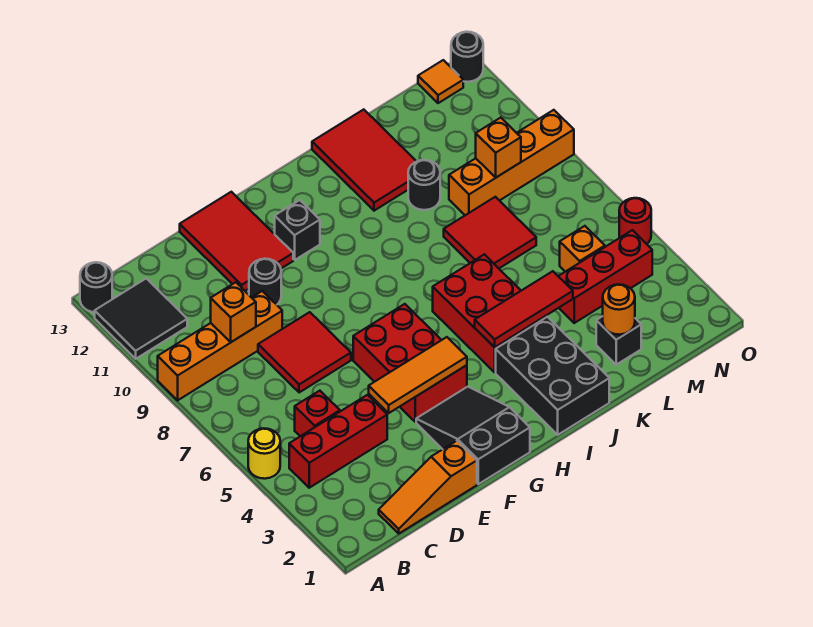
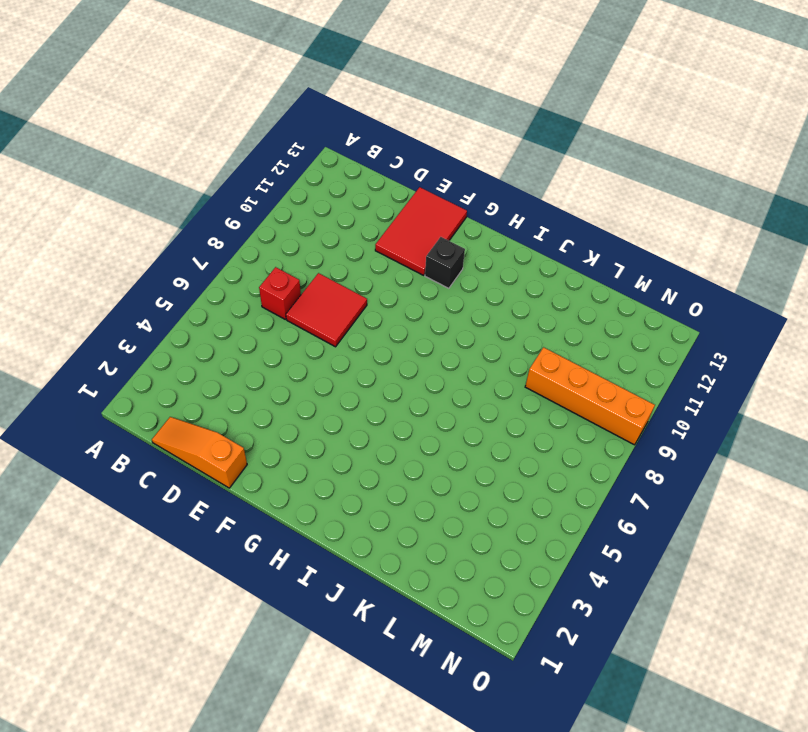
red brick C7 level 1 -> red brick C5 level 1
none -> yellow round brick A5 level 1
none -> orange brick A9:D9 level 1
none -> black tile A11:B12 level 1
none -> black round brick A13 level 1

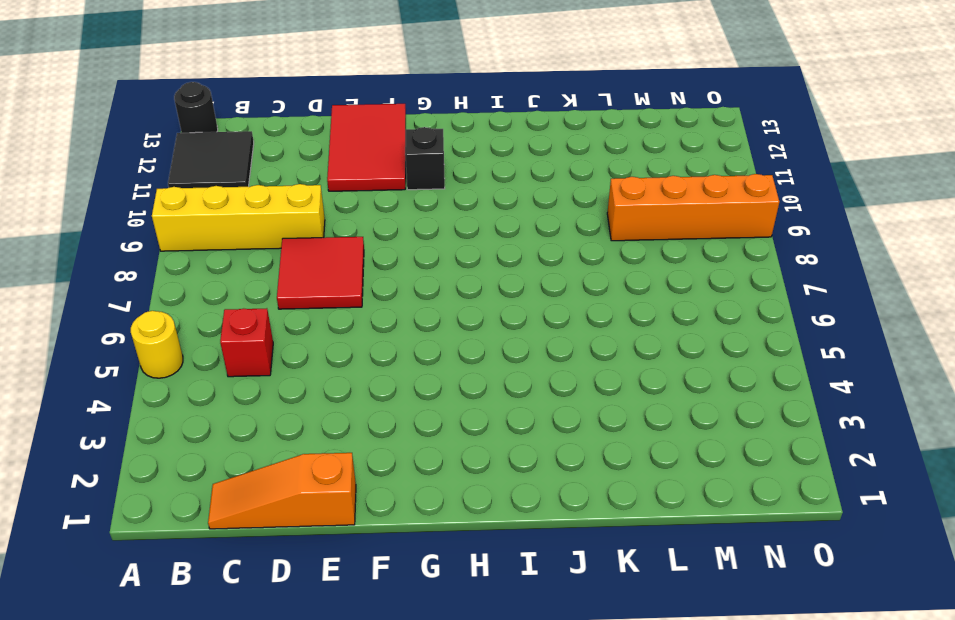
yellow brick A9:D9 level 1 -> orange brick A9:D9 level 1
none -> red brick B4:D4 level 1
none -> black round brick E10 level 1
none -> black slope F1:G3 level 1 top 1
none -> red brick F4:G6 level 1

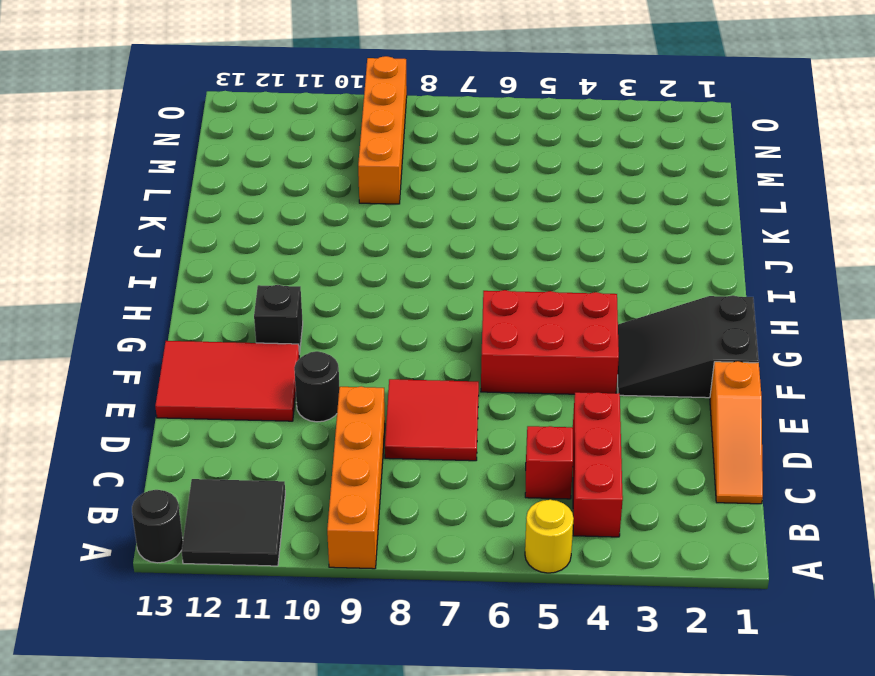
none -> black brick I1:J3 level 1
none -> red brick I4:J6 level 1
none -> red tile J11:K13 level 1
none -> red tile K7:L8 level 1

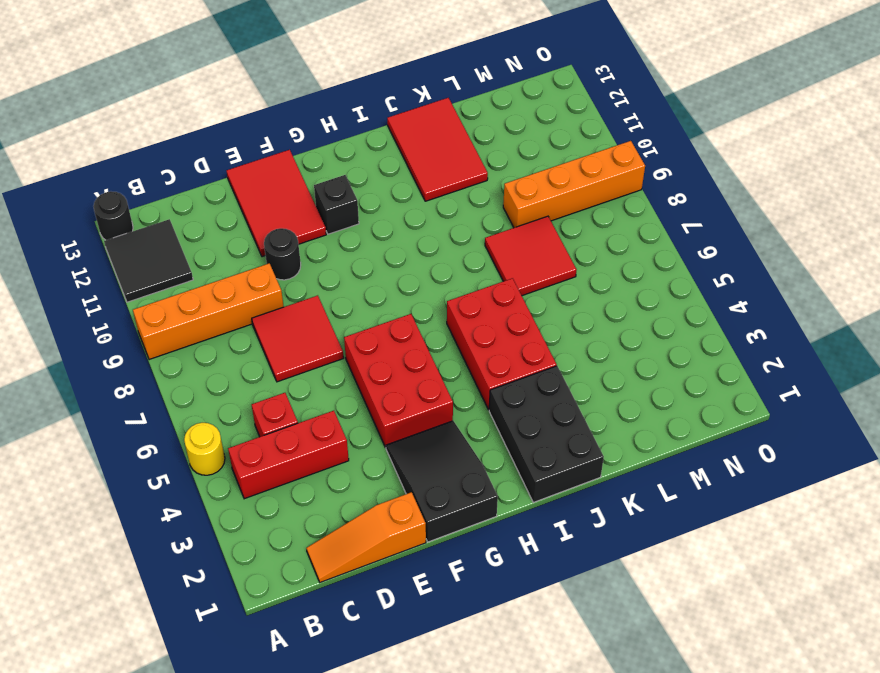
none -> black round brick K10 level 1
none -> black brick L2 level 1
none -> red brick L4:N4 level 1
none -> orange brick M5 level 1

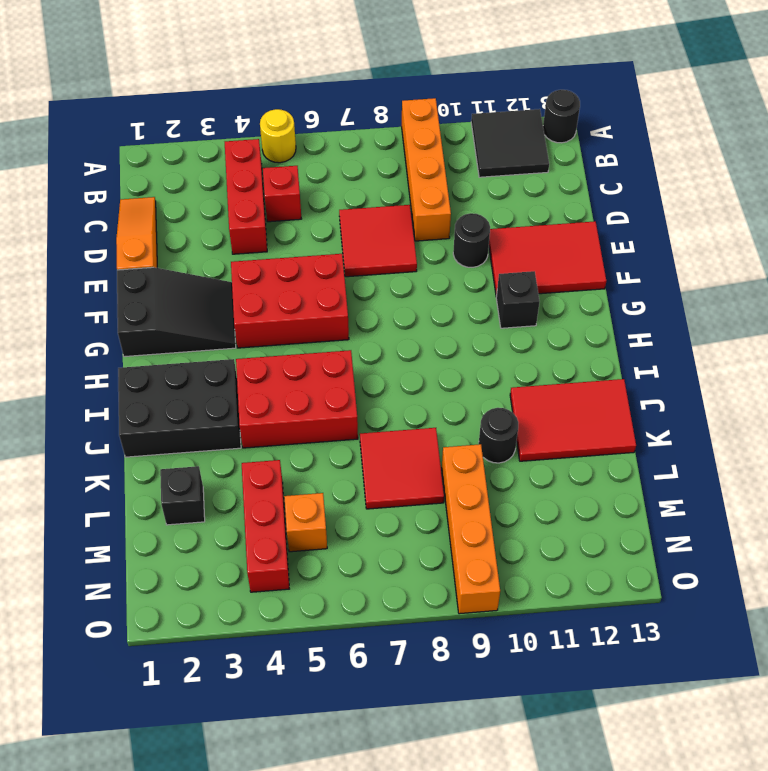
none -> orange tile N13 level 1
none -> red round brick O5 level 1
none -> black round brick O13 level 1
none -> orange brick C9 level 2

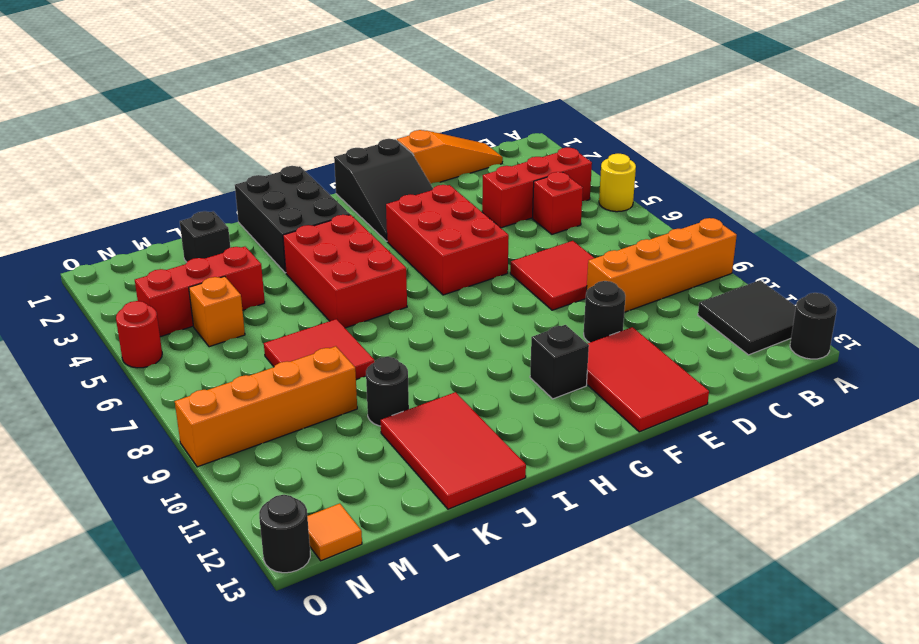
none -> orange brick C9 level 2
none -> orange tile E4:G4 level 2
none -> red tile I4:K4 level 2
none -> orange round brick L2 level 2

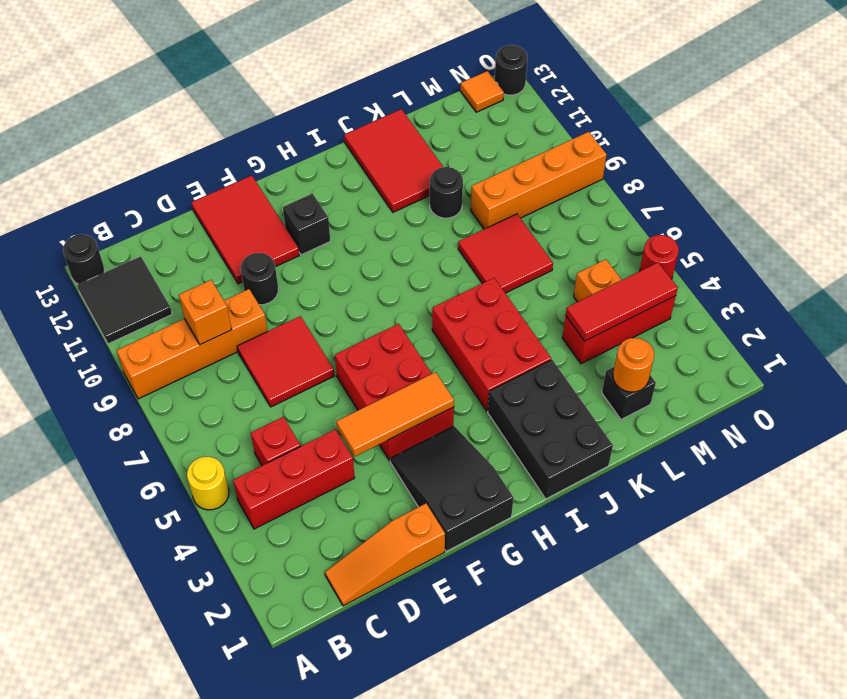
red tile L4:N4 level 2 -> red tile I4:K4 level 2
none -> orange brick M9 level 2

